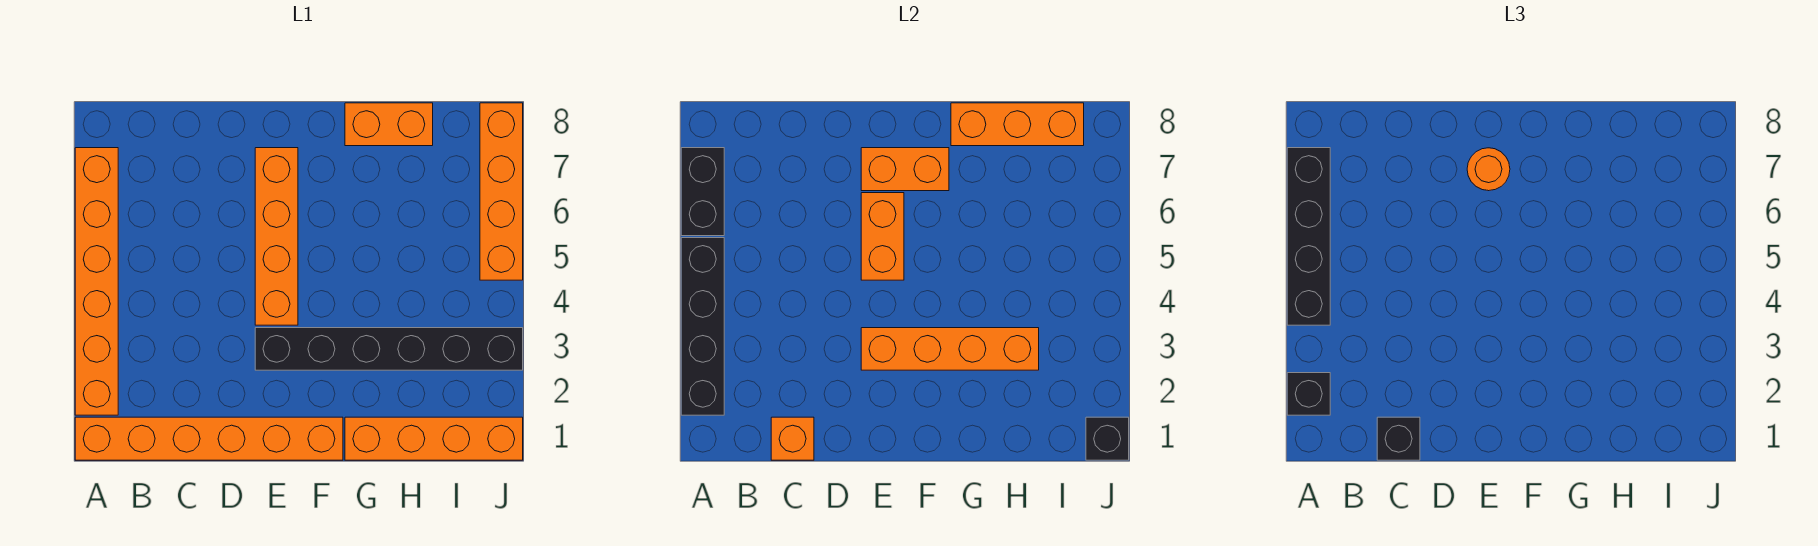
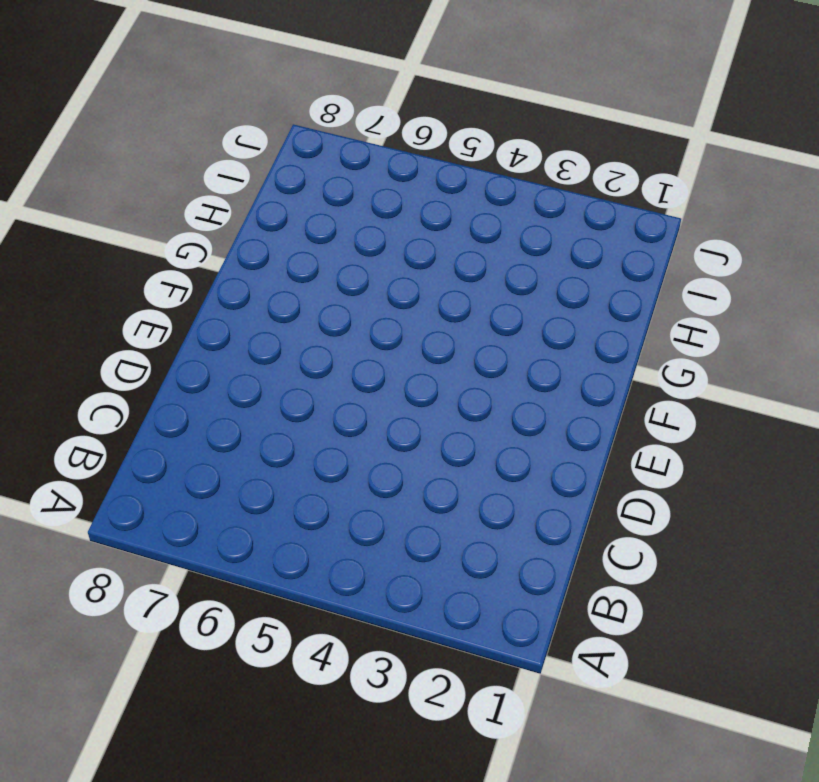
none -> orange brick A1:F1 level 1
none -> orange brick A2:A7 level 1
none -> black brick E3:J3 level 1

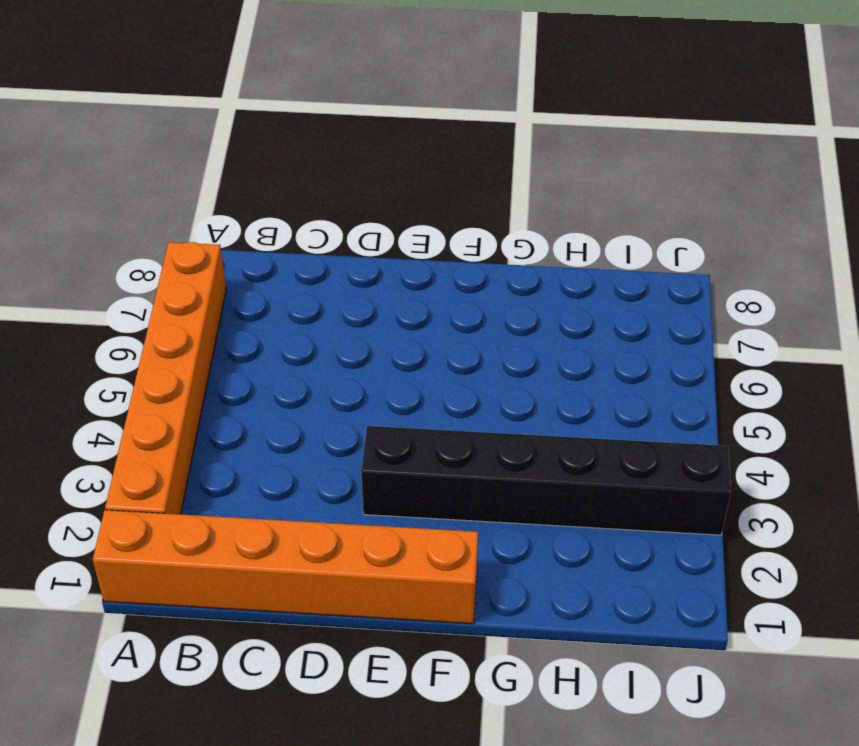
none -> orange brick E4:E7 level 1
none -> orange brick G1:J1 level 1
none -> orange brick G8:H8 level 1

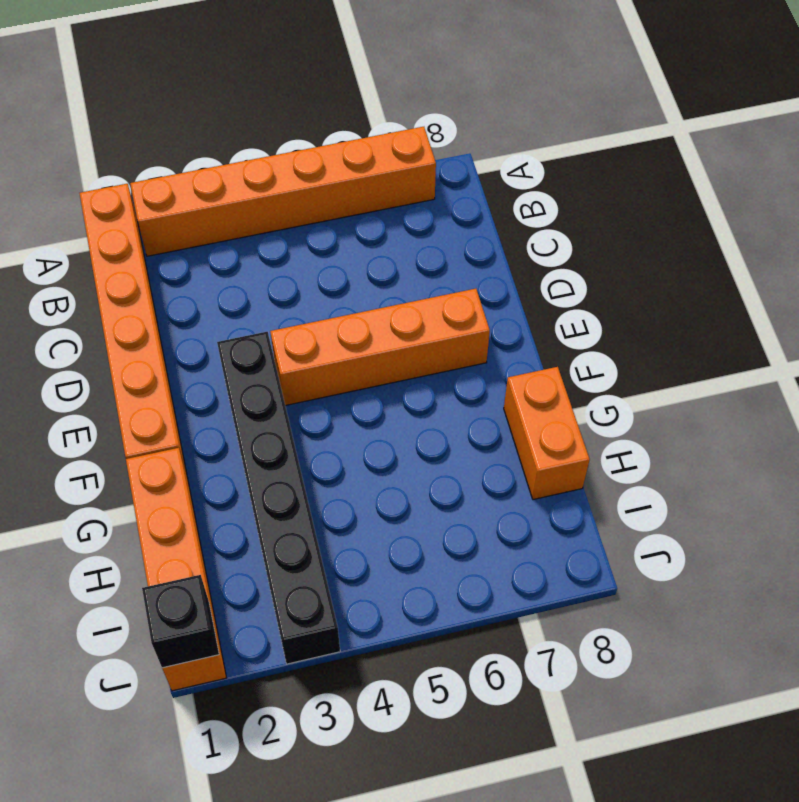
none -> orange brick J5:J8 level 1
none -> black brick A2:A5 level 2
none -> black brick A6:A7 level 2

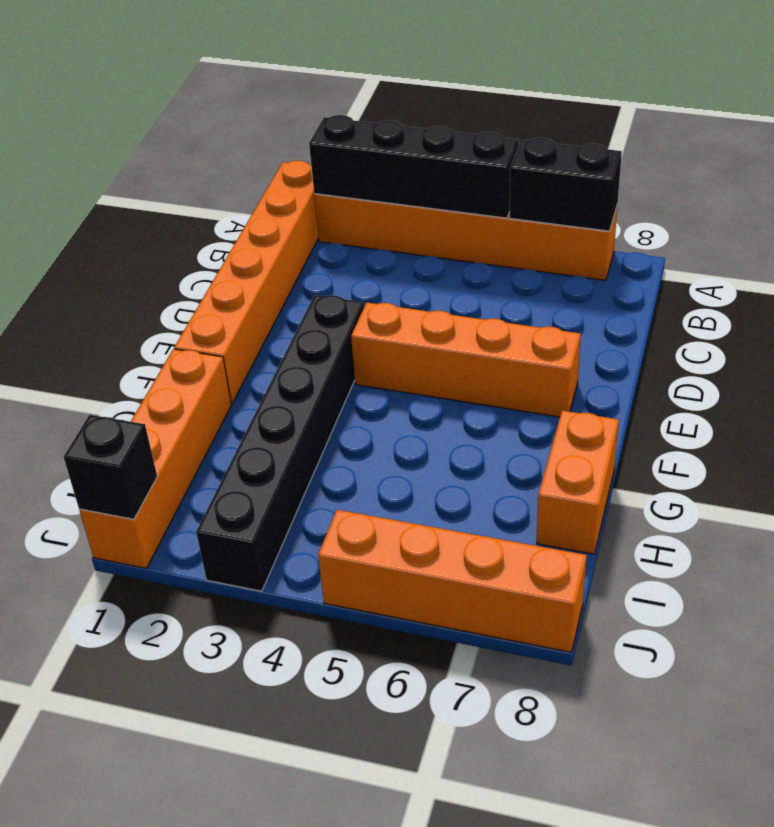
none -> orange brick C1 level 2
none -> orange brick E3:H3 level 2
none -> orange brick E5:E6 level 2

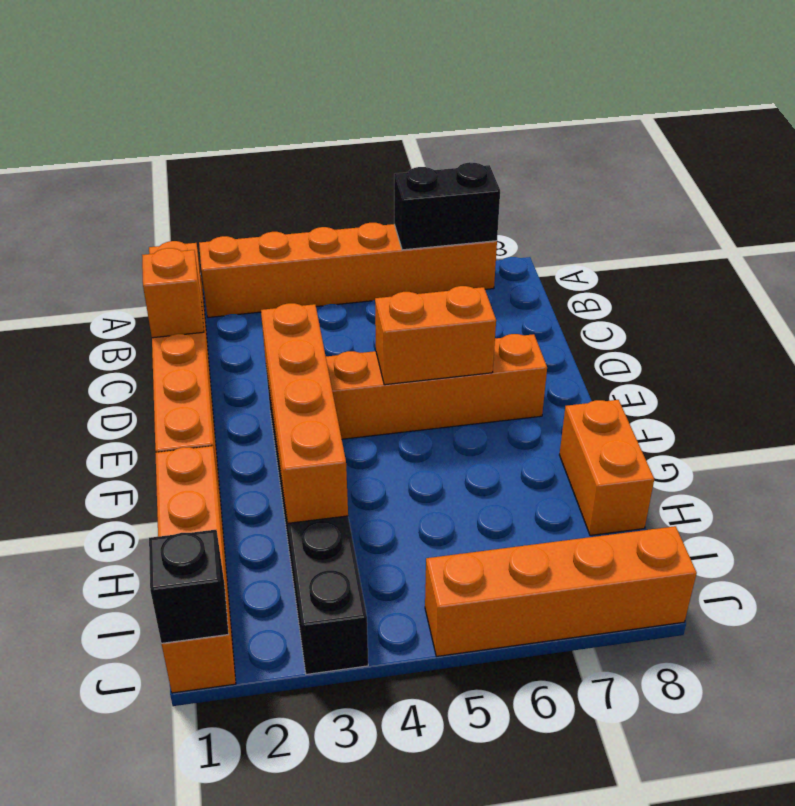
none -> black brick A2:A5 level 2
none -> orange brick E7:F7 level 2
none -> orange brick G8:I8 level 2

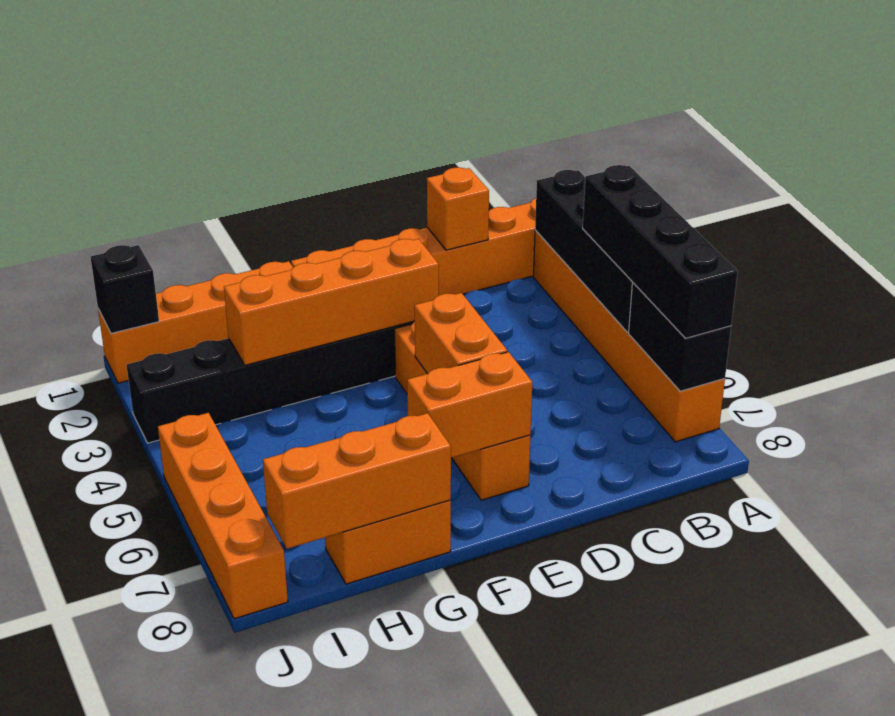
none -> black brick A2 level 3
none -> black brick C1 level 3
none -> orange round brick E7 level 3

